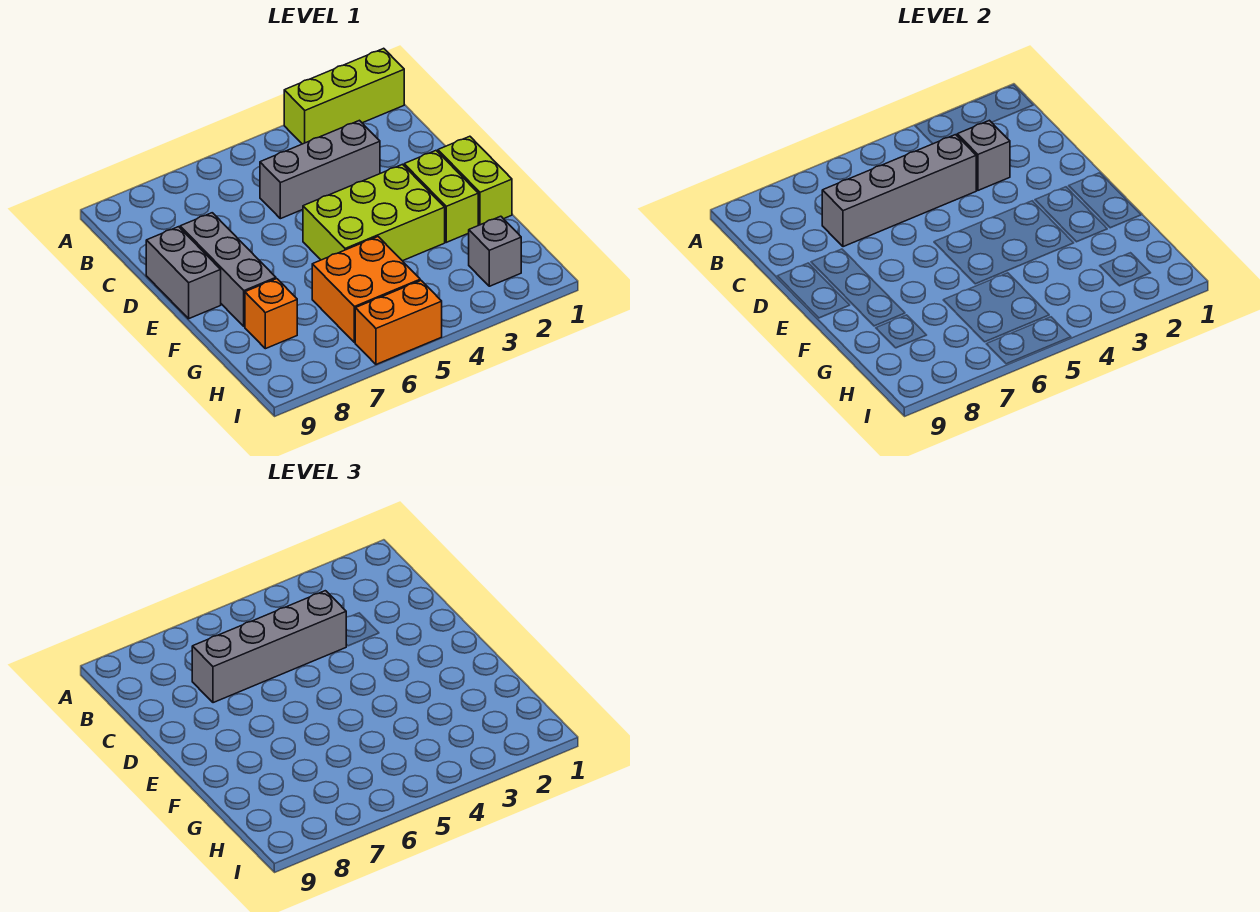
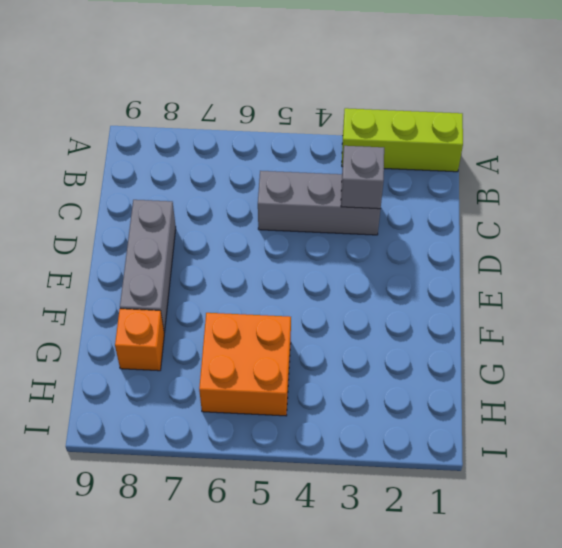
none -> grey brick D9:E9 level 1
none -> lime brick E1:F1 level 1
none -> lime brick E2:F2 level 1

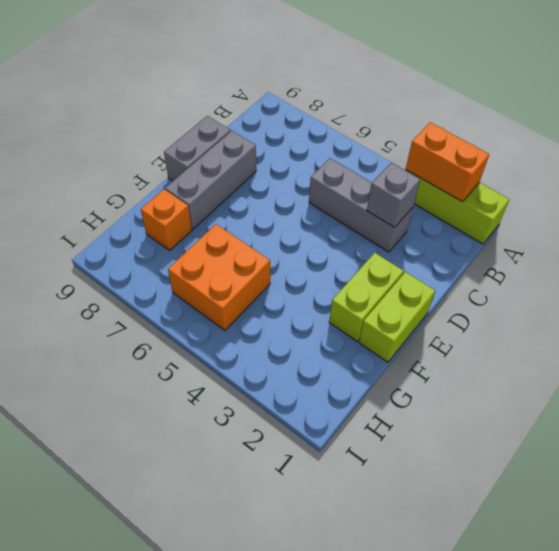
orange brick A2:A3 level 2 -> orange brick I5:I6 level 1
none -> lime brick E3:F5 level 1
none -> grey brick H2 level 1
none -> grey brick C4:C7 level 2

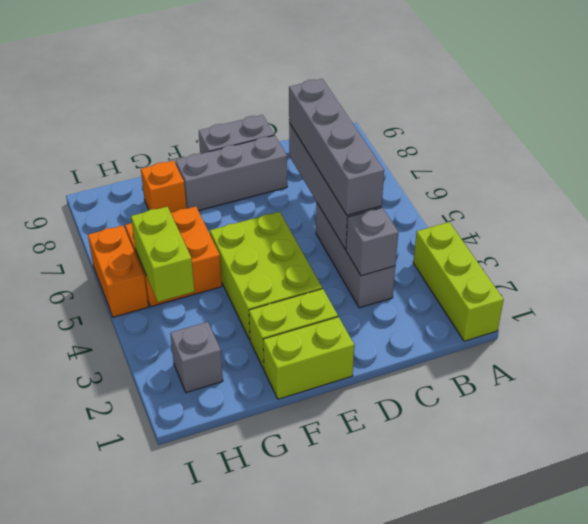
lime brick H4:H5 level 2 -> none

